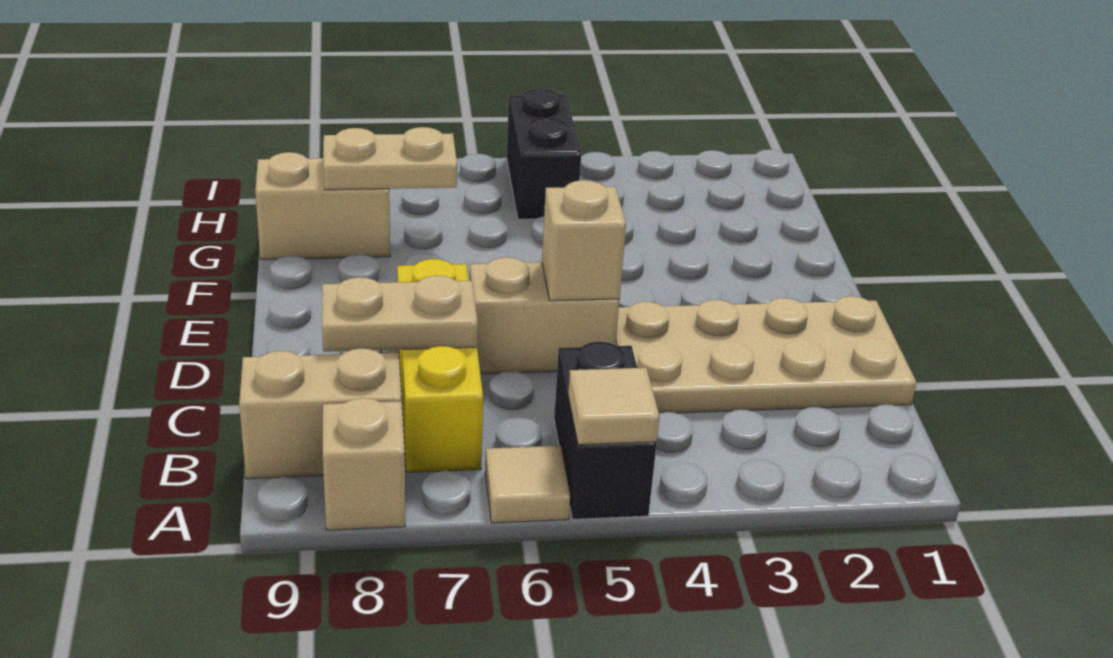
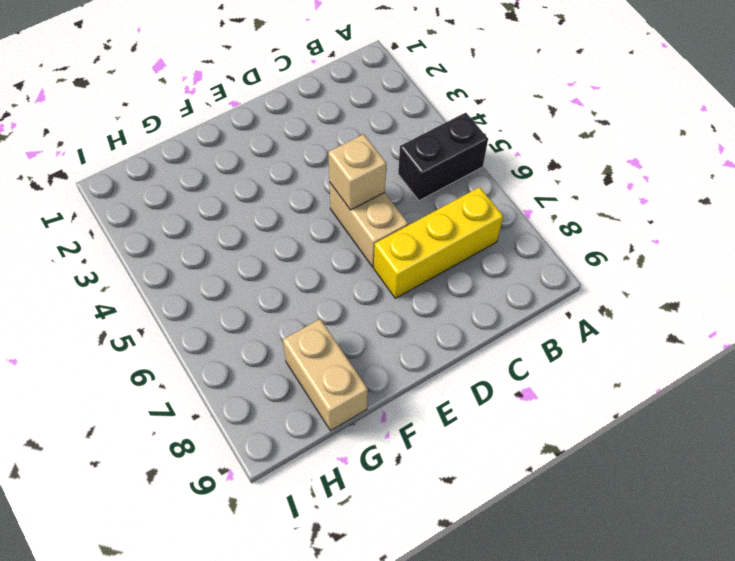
none -> tan tile A6 level 1
none -> tan brick A8 level 1
none -> tan brick B8:B9 level 1

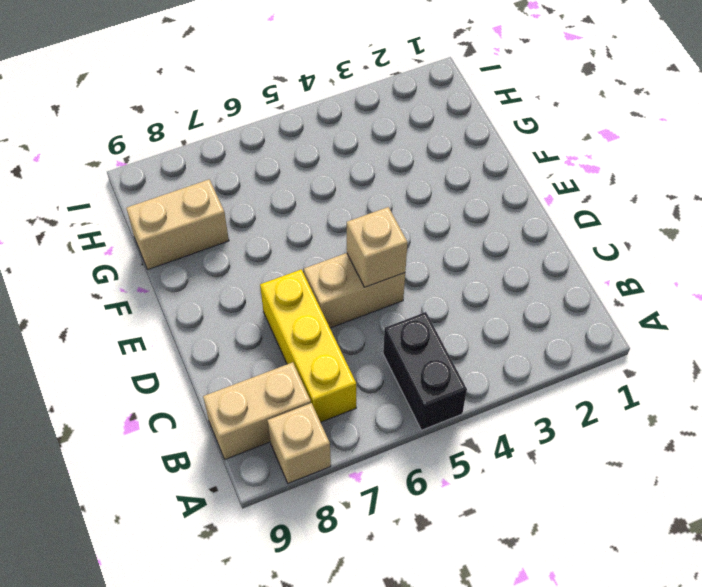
none -> tan tile A6 level 1
none -> tan plate C1:D4 level 1
none -> black brick H5:I5 level 1

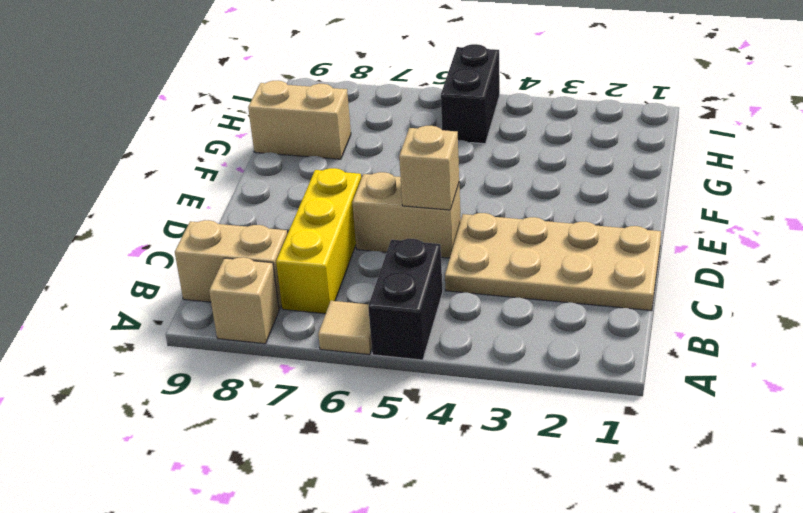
none -> tan tile A5 level 2
none -> tan plate C7:C8 level 2
none -> tan plate G7:G8 level 2

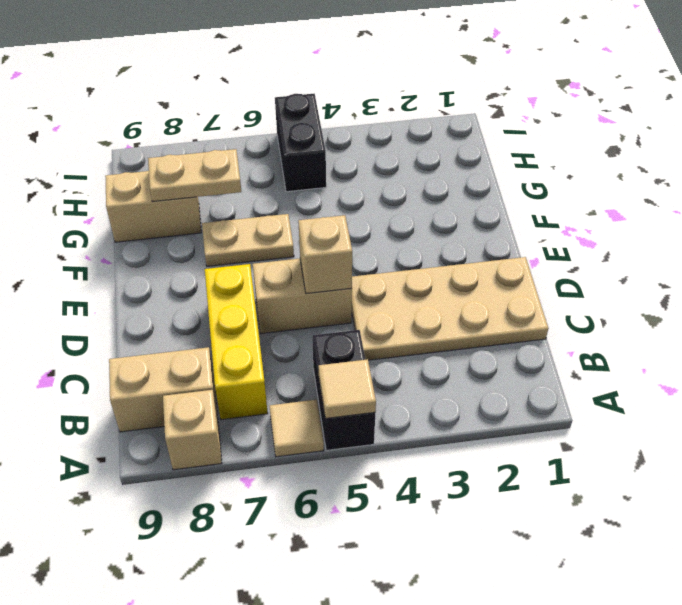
tan plate F6:F7 level 1 -> tan plate C7:C8 level 2

